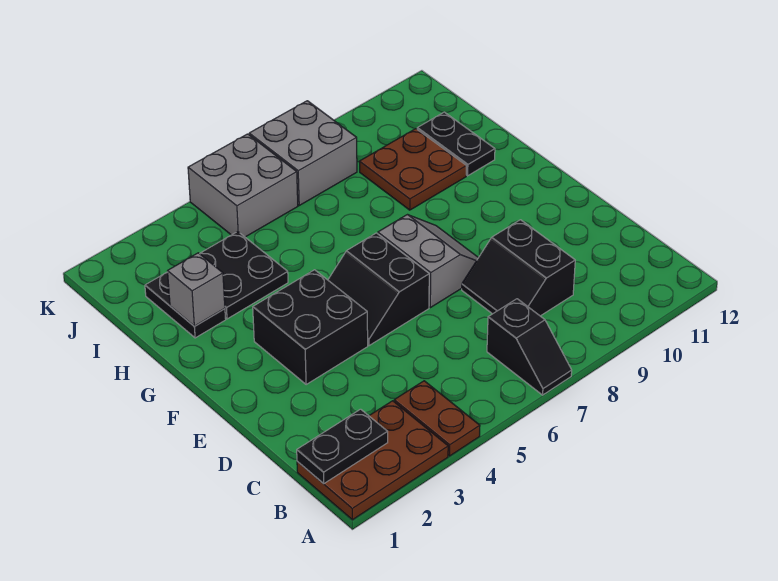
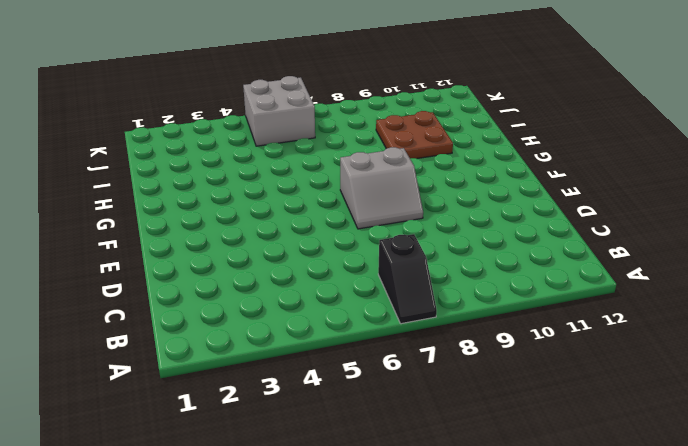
grey slope E7:F8 level 1 top F -> grey slope E7:F8 level 1 top 7
none -> brown plate A1:B3 level 1
none -> brown plate A4:B4 level 1
none -> black slope C8:D9 level 1 top 9

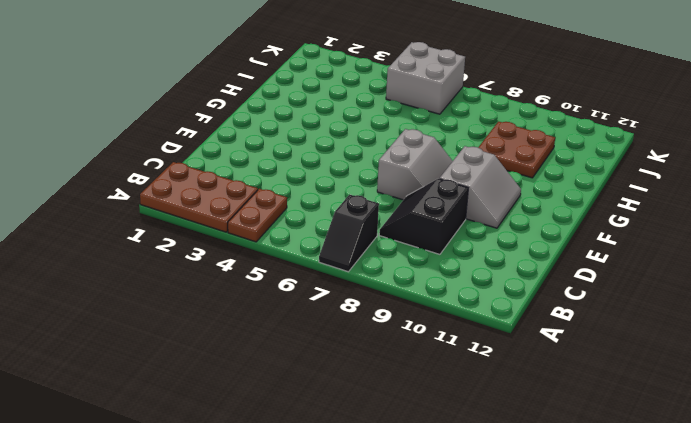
grey slope E9:F10 level 1 top 9 -> none
none -> black brick E3:F4 level 1
none -> black slope E5:F6 level 1 top 6
none -> black plate H2:I2 level 1

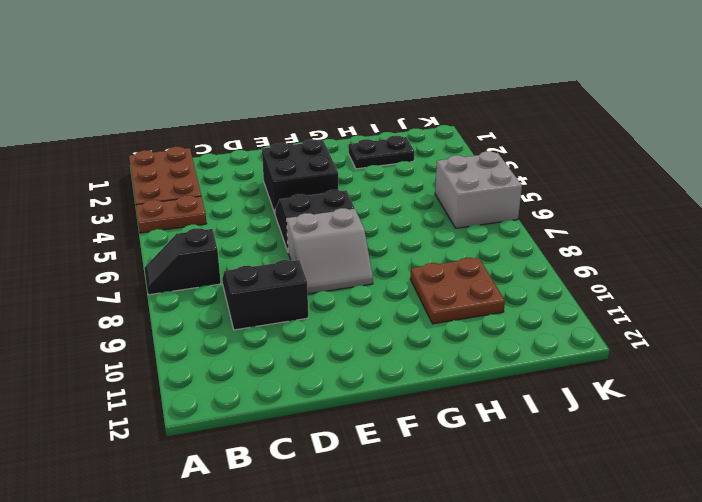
none -> black plate H3:I4 level 1
none -> black plate H11:I11 level 1
none -> grey brick J7:K8 level 1

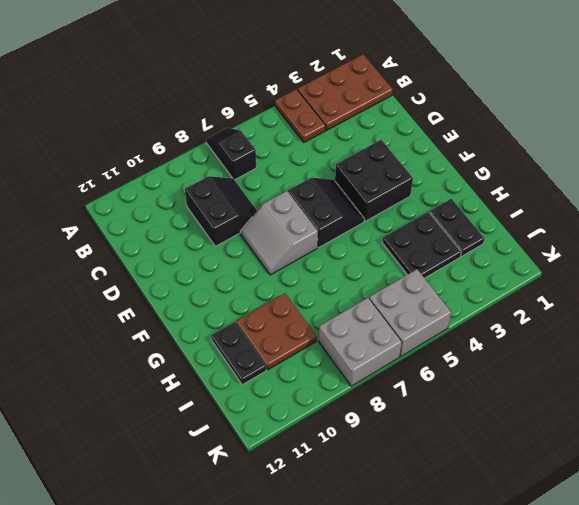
none -> black plate B1:B2 level 2
none -> grey brick H2 level 2

